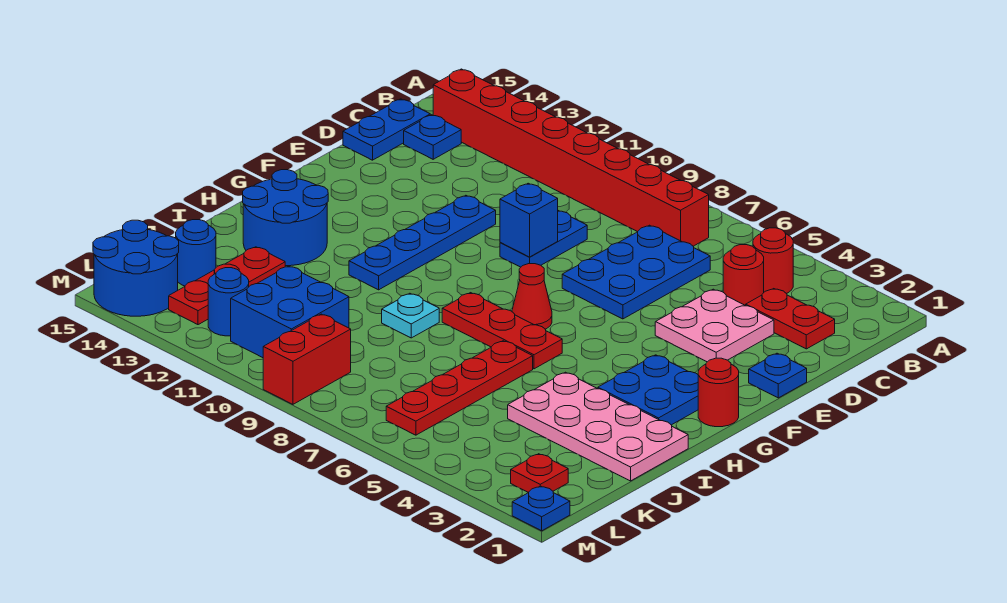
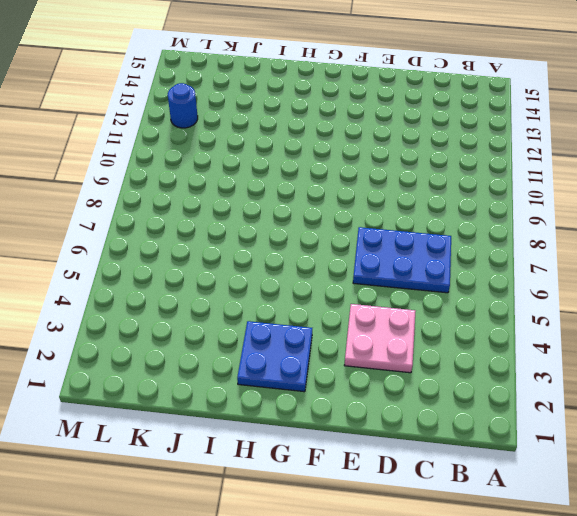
none -> red round brick B4 level 1
none -> red brick B7:B14 level 1
none -> red plate C2:C3 level 1

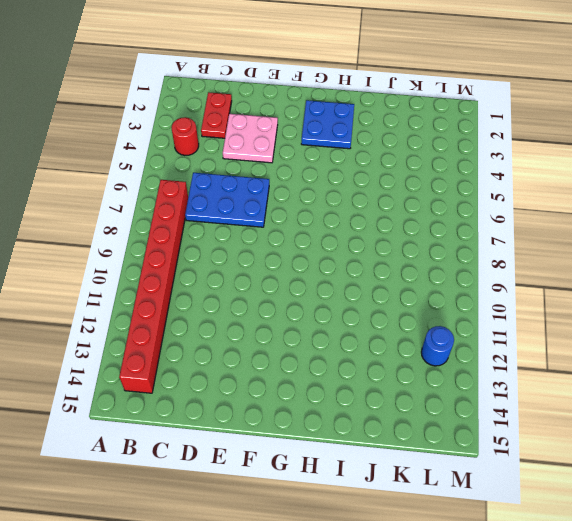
none -> red round brick C4 level 1
none -> blue plate C14 level 1
none -> blue plate C15:D15 level 1

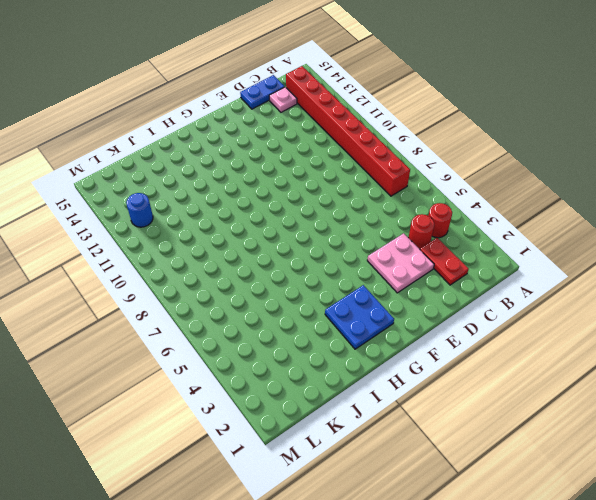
pink plate C14 level 1 -> blue plate C14 level 1
none -> blue plate C6:E7 level 1
none -> blue plate D9:E9 level 1
none -> blue plate E1 level 1

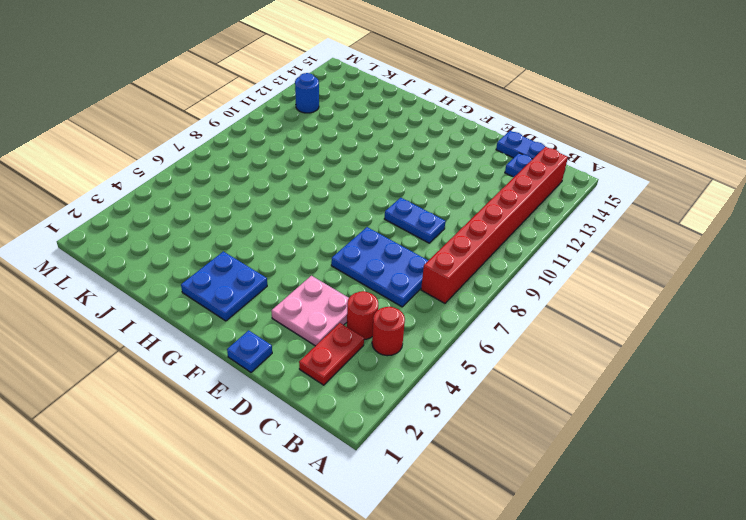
none -> blue plate E11:H11 level 1
none -> red round brick G1 level 1
none -> red cone G7 level 1

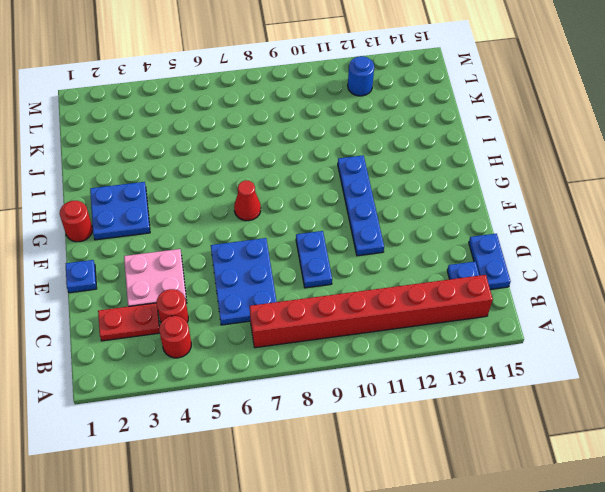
none -> red plate H6:H8 level 1
none -> blue round brick H13:I14 level 1
none -> pink plate I1:J4 level 1

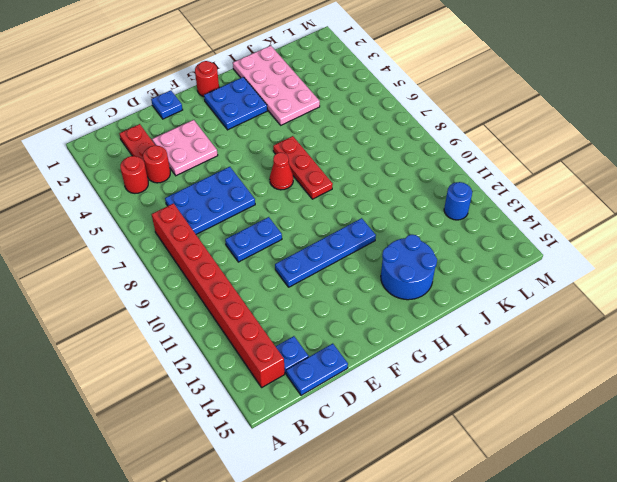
none -> red plate I6:L6 level 1
none -> cyan plate I9 level 1
none -> red plate J13:L13 level 1

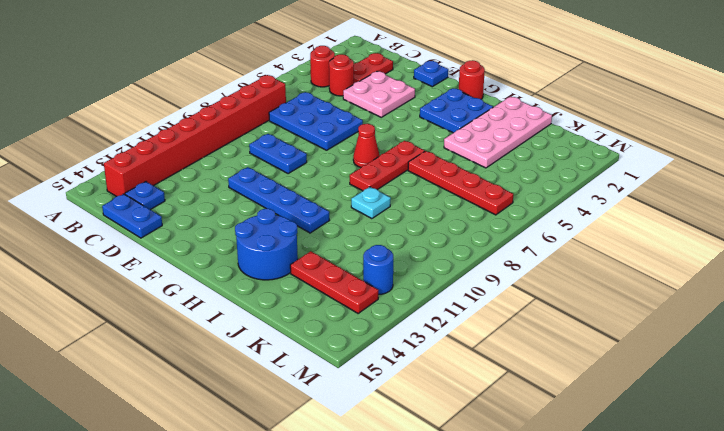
none -> blue brick K10:L11 level 1
none -> blue round brick K14 level 1
none -> red plate L2 level 1

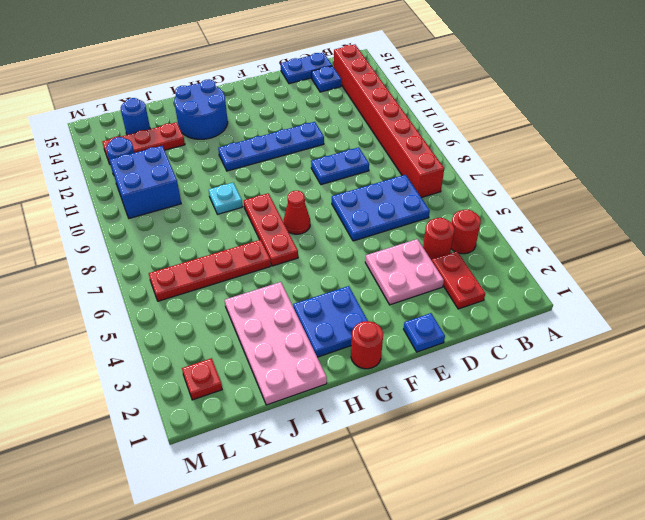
none -> red brick L9:M9 level 1
none -> blue round brick L14:M15 level 1
none -> blue plate M1 level 1

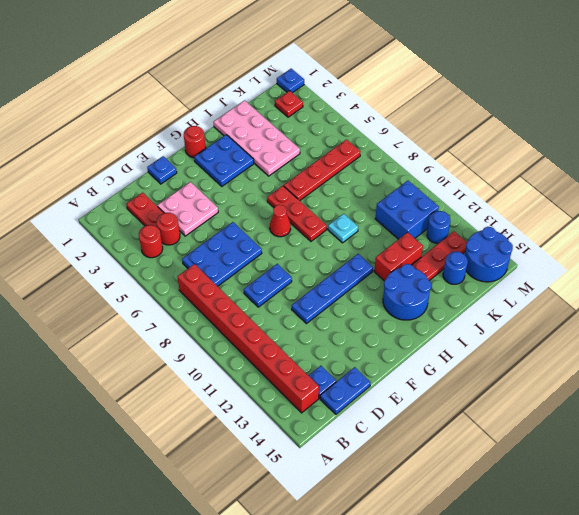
red brick I12:J12 level 1 -> red brick L9:M9 level 1
none -> blue brick E9 level 2

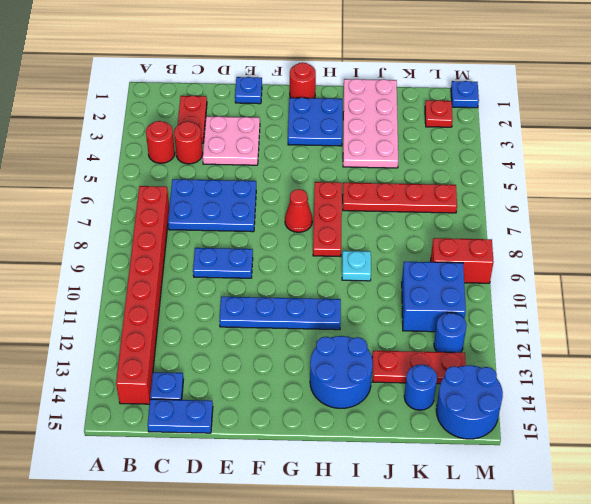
none -> blue brick E9 level 2

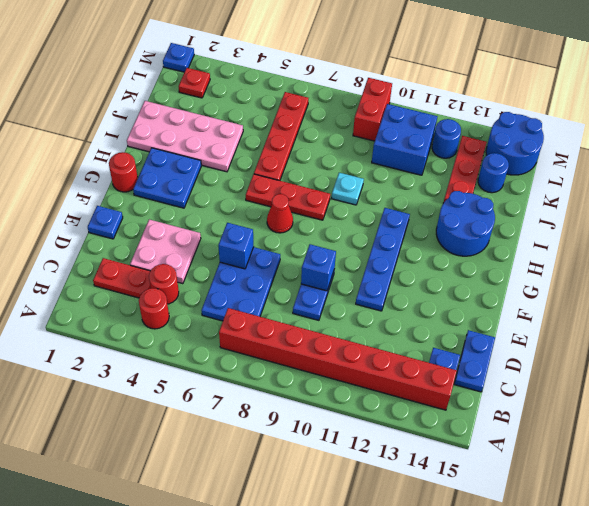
blue brick E6 level 2 -> none

